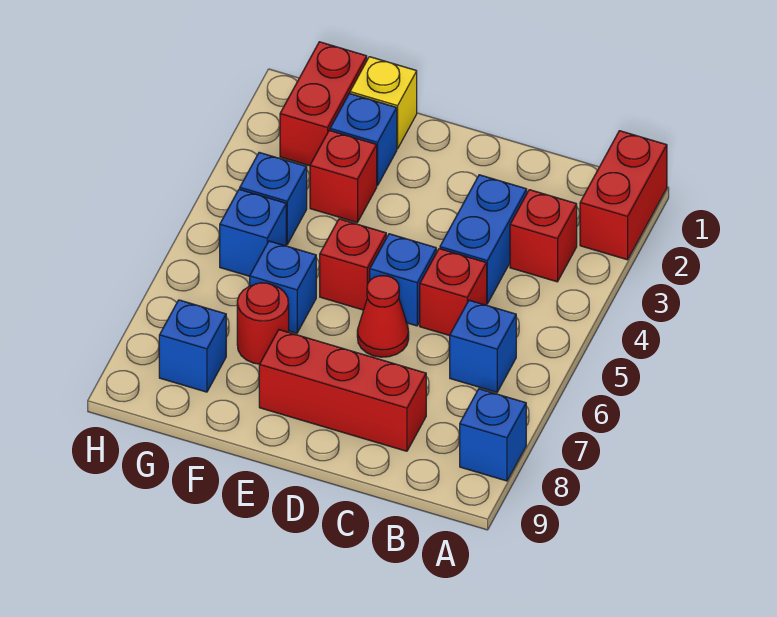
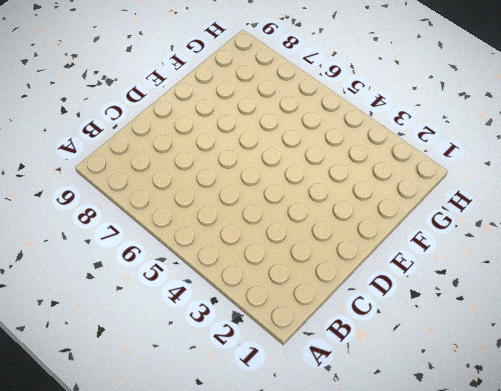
none -> red brick A1:A2 level 1
none -> blue brick A8 level 1
none -> red brick B3 level 1

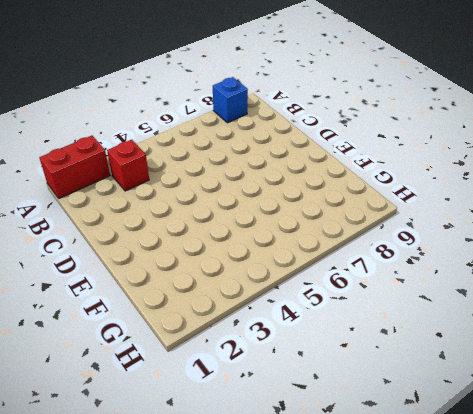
none -> blue brick B6 level 1
none -> blue brick C3:C4 level 1
none -> red brick C5 level 1

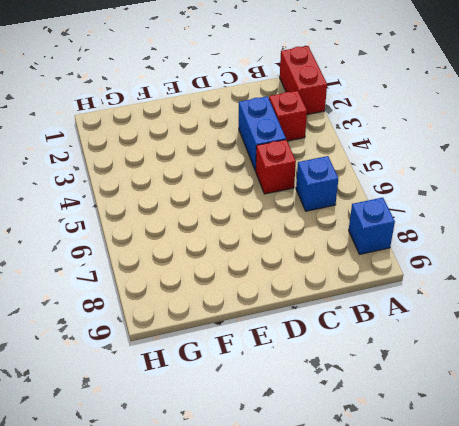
none -> red brick C8:E8 level 1
none -> blue brick D5 level 1
none -> red cone D6 level 1

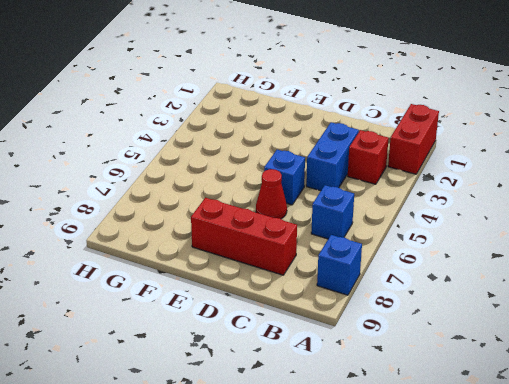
none -> red brick C5 level 1
none -> red brick E5 level 1
none -> yellow brick F1 level 1

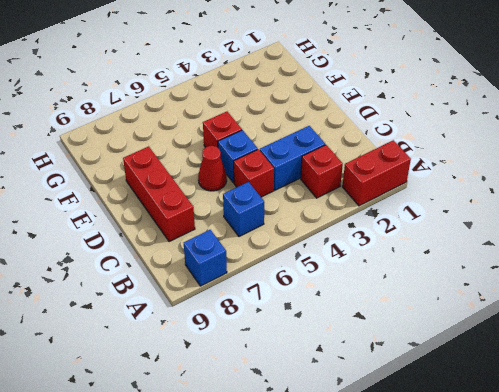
none -> yellow brick F1 level 1
none -> blue brick F2 level 1
none -> red brick F3 level 1

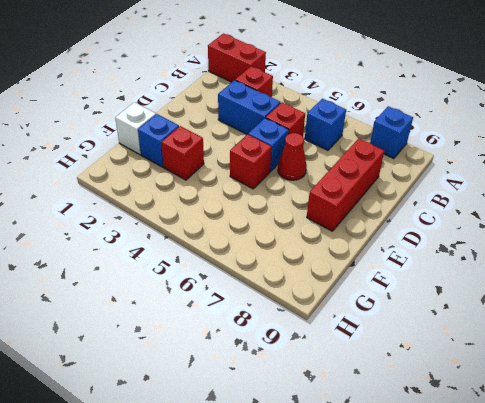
white brick F1 level 1 -> yellow brick F1 level 1
none -> blue brick F6 level 1
none -> red round brick F7 level 1
none -> red brick G1:G2 level 1

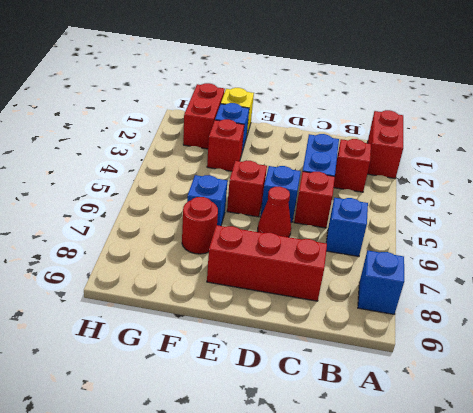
none -> blue brick G4 level 1
none -> blue brick G5 level 1
none -> blue brick G8 level 1

